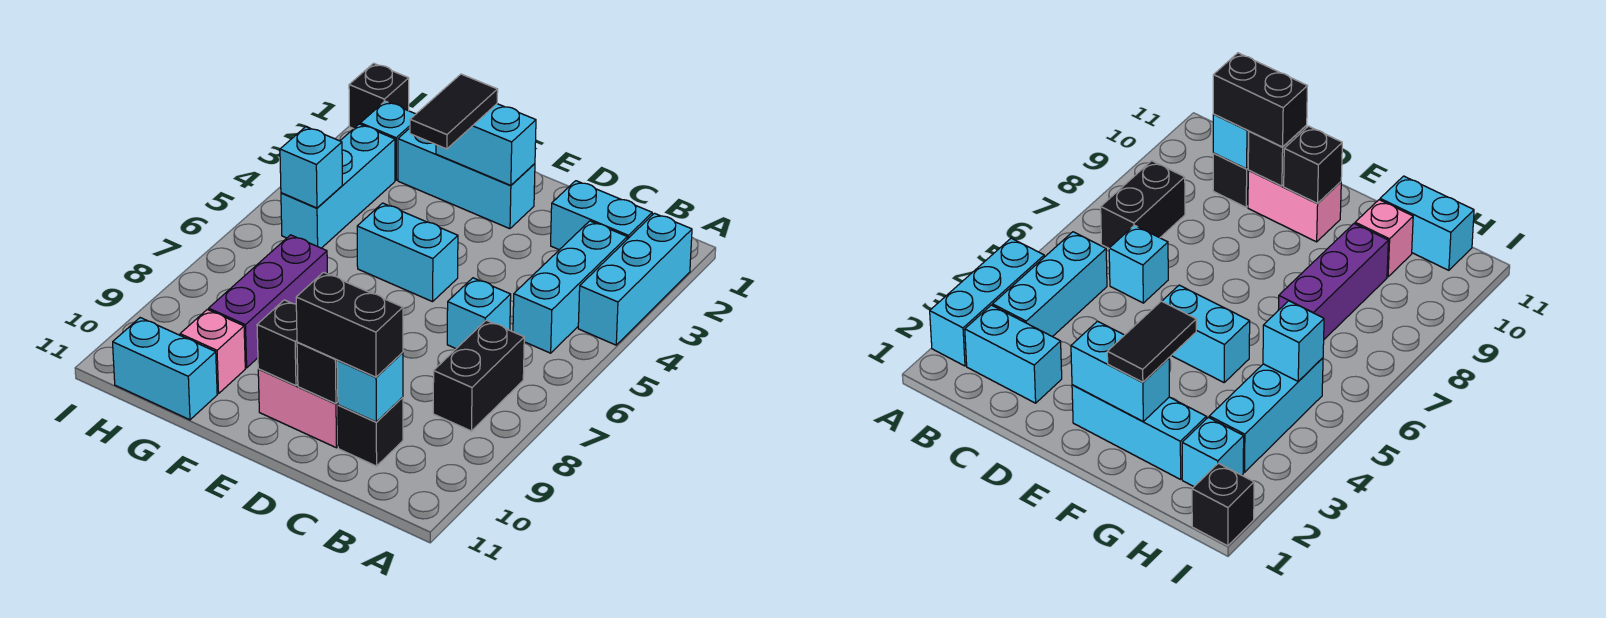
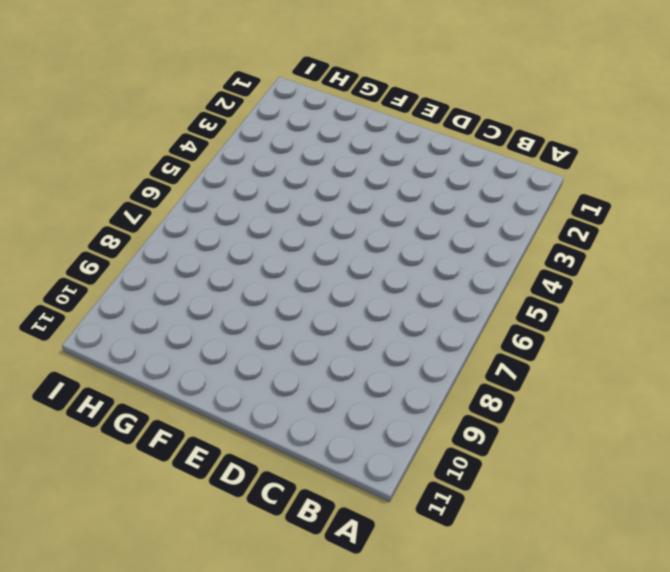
none -> cyan brick A2:A4 level 1
none -> cyan brick B2:C2 level 1
none -> cyan brick B3:B5 level 1

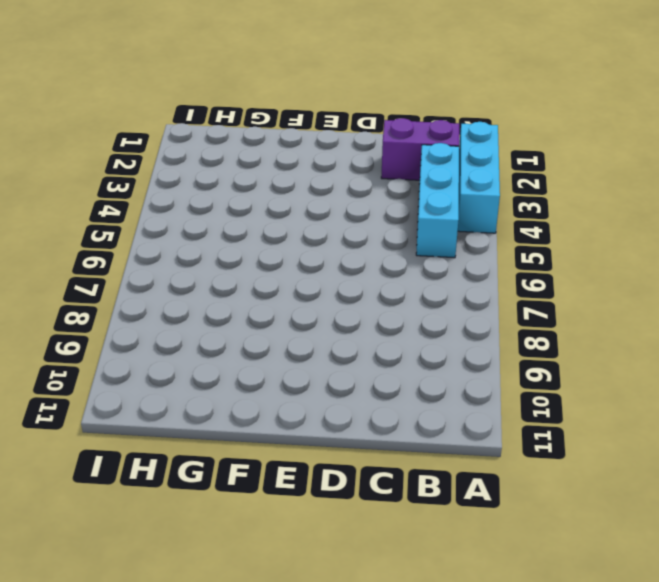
purple brick B2:C2 level 1 -> cyan brick B2:C2 level 1
none -> black brick B7:B8 level 1
none -> cyan brick C6 level 1
none -> black brick C10 level 1

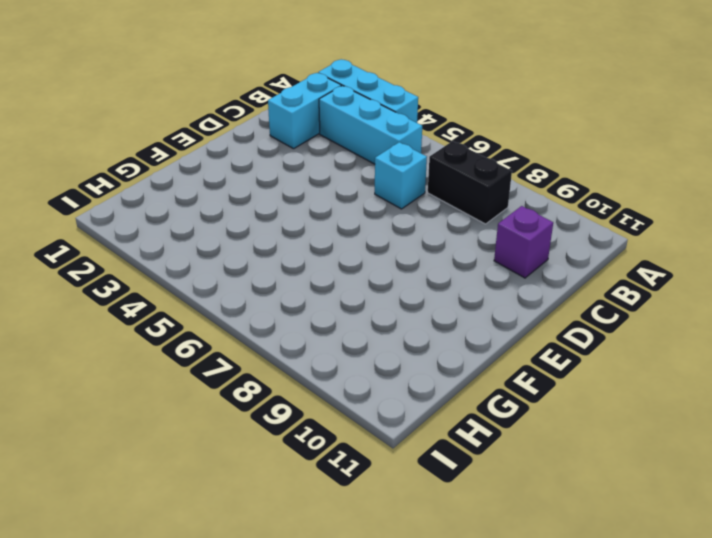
purple brick C10 level 1 -> black brick C10 level 1
none -> pink brick D10:E10 level 1
none -> cyan brick E2:G2 level 1
none -> cyan brick E5:F5 level 1

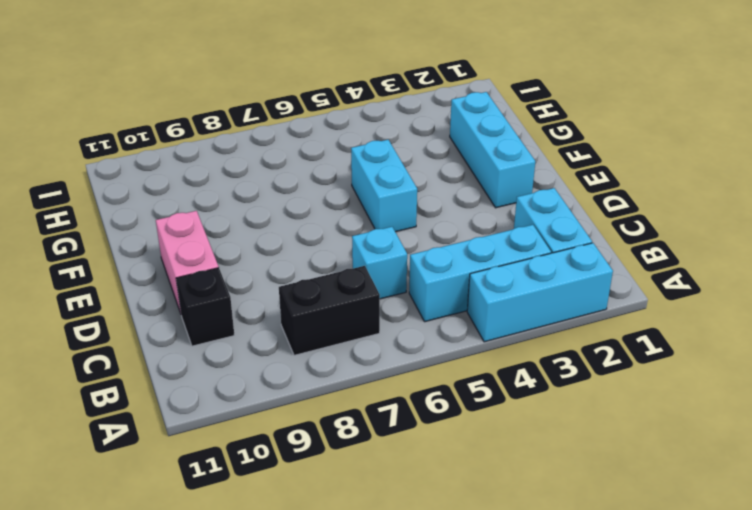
none -> purple brick G7:G9 level 1
none -> pink brick G10 level 1
none -> cyan brick G11:H11 level 1

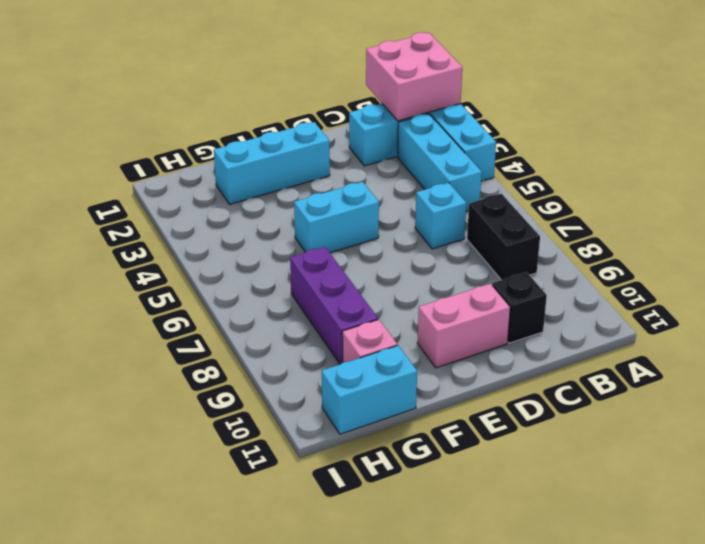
pink brick A1:B2 level 2 -> none
none -> cyan brick H2 level 1
none -> cyan brick H3:H5 level 1
none -> black brick I1 level 1

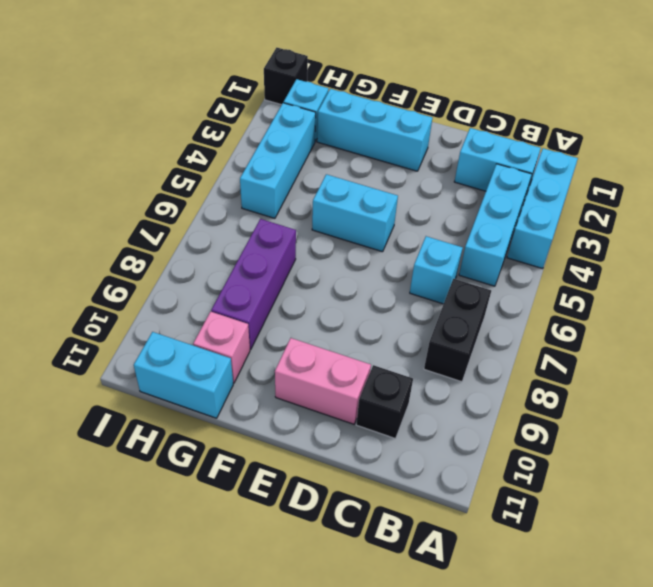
none -> cyan brick C10 level 2
none -> black brick D10 level 2
none -> cyan brick E2:F2 level 2

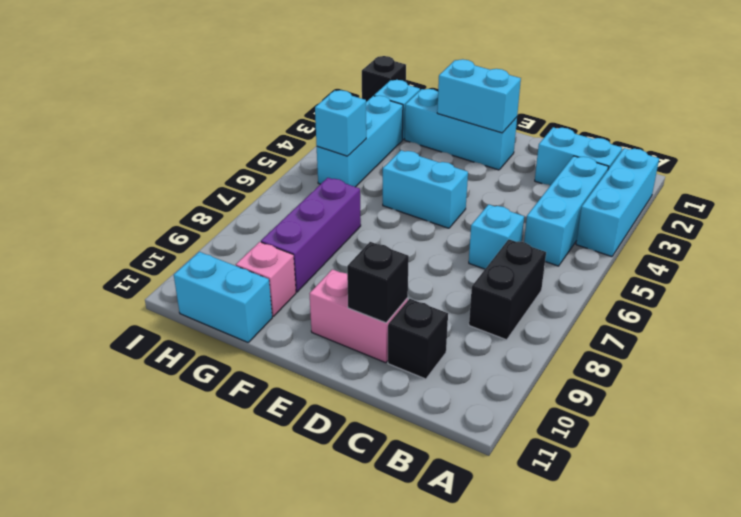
none -> cyan brick C10 level 2
none -> black brick E10 level 2
none -> black brick C10:D10 level 3

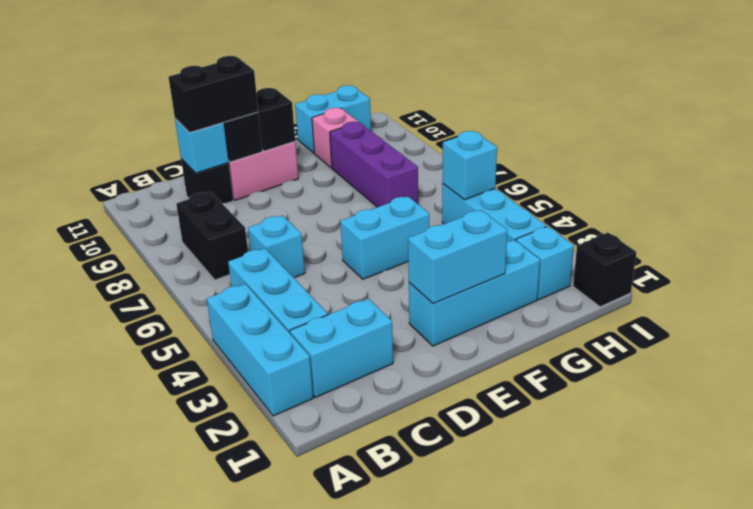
none -> black tile F2:F3 level 3

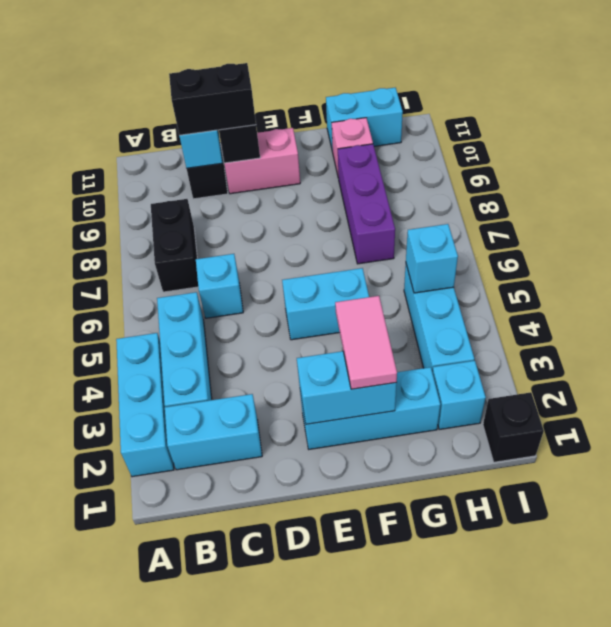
pink tile F2:F3 level 3 -> black tile F2:F3 level 3
none -> black brick E10 level 2

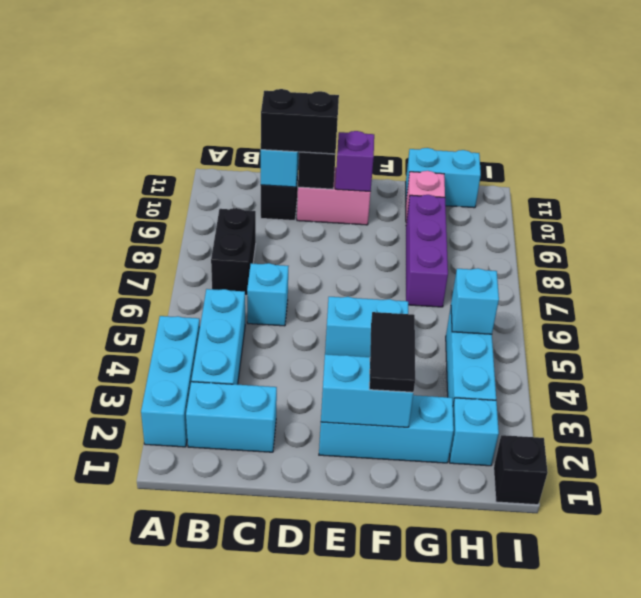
purple brick E10 level 2 -> black brick E10 level 2

